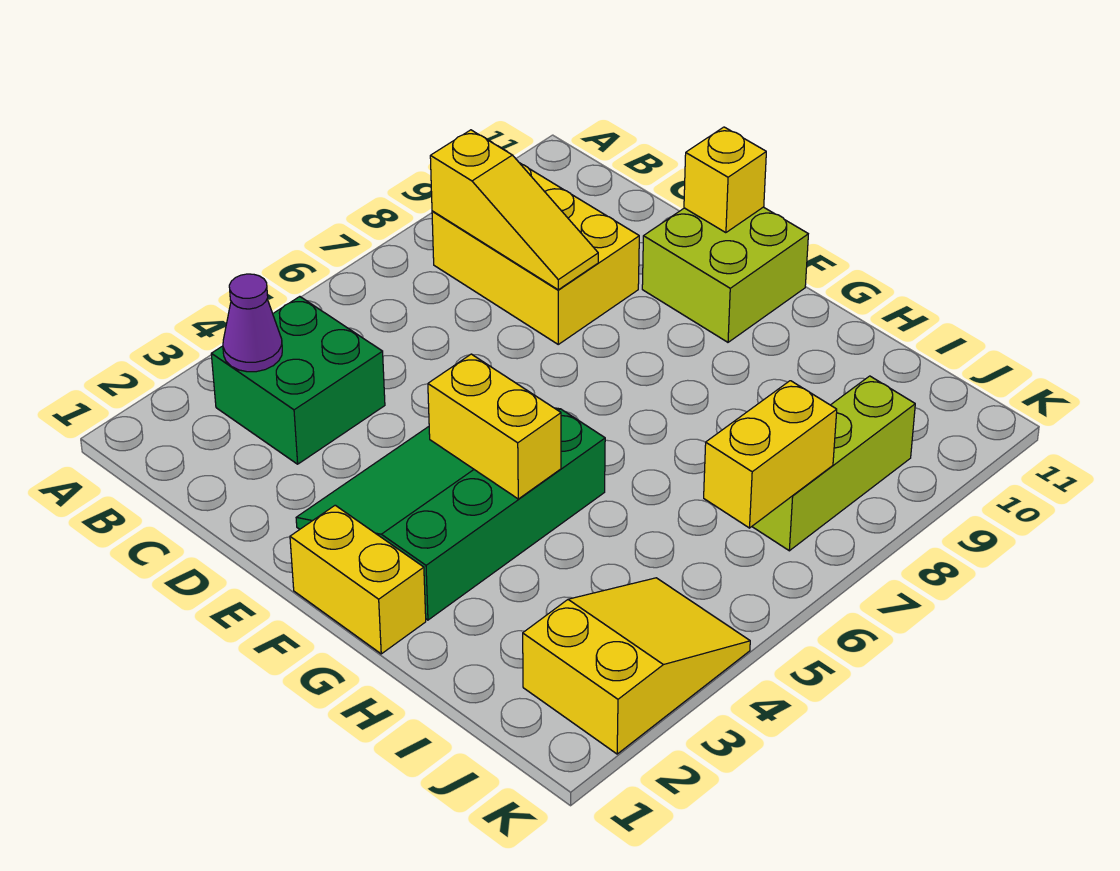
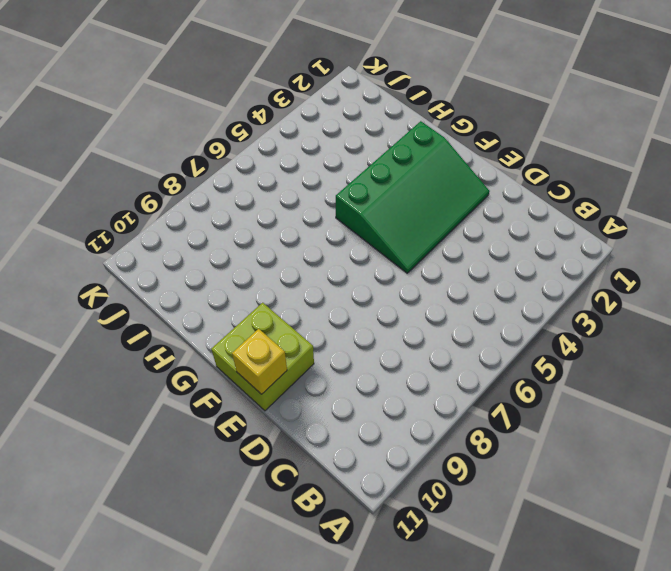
none -> green brick B3:C4 level 1
none -> yellow brick B8:D9 level 1
none -> yellow brick F1:G1 level 1

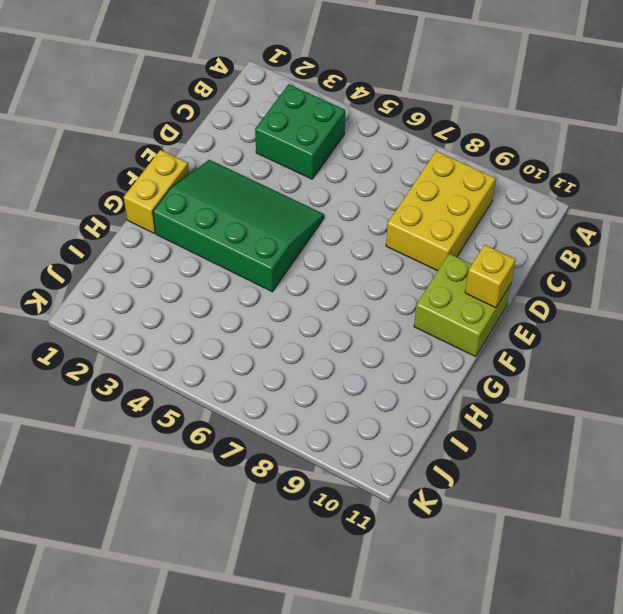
none -> yellow slope J2:K4 level 1 top 2
none -> lime brick J7:J9 level 1
none -> purple cone B3 level 2

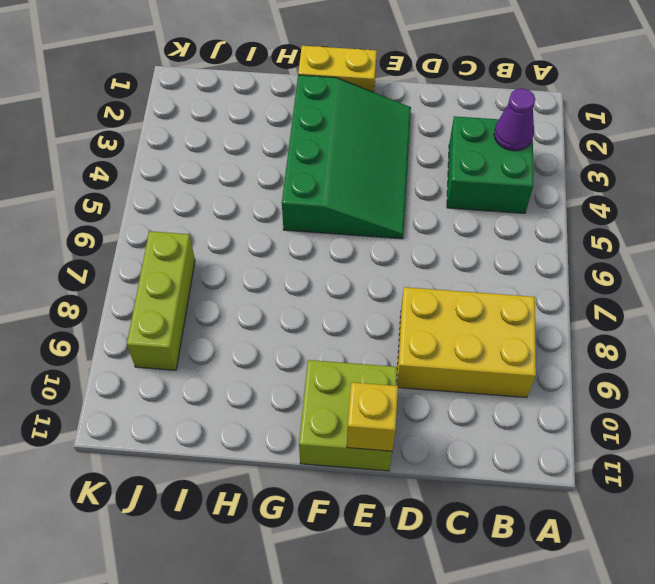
none -> yellow slope J2:K4 level 1 top 2
none -> yellow slope B8:D8 level 2 top B
none -> yellow brick F4:G4 level 2

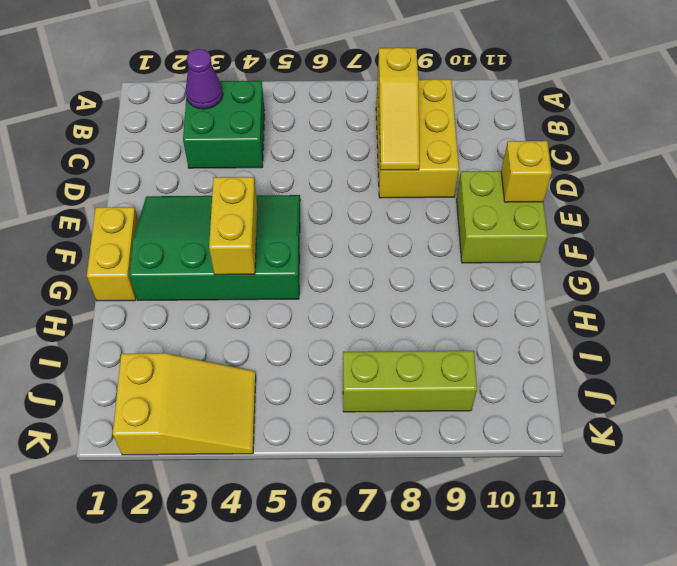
none -> yellow brick J6:J7 level 2

